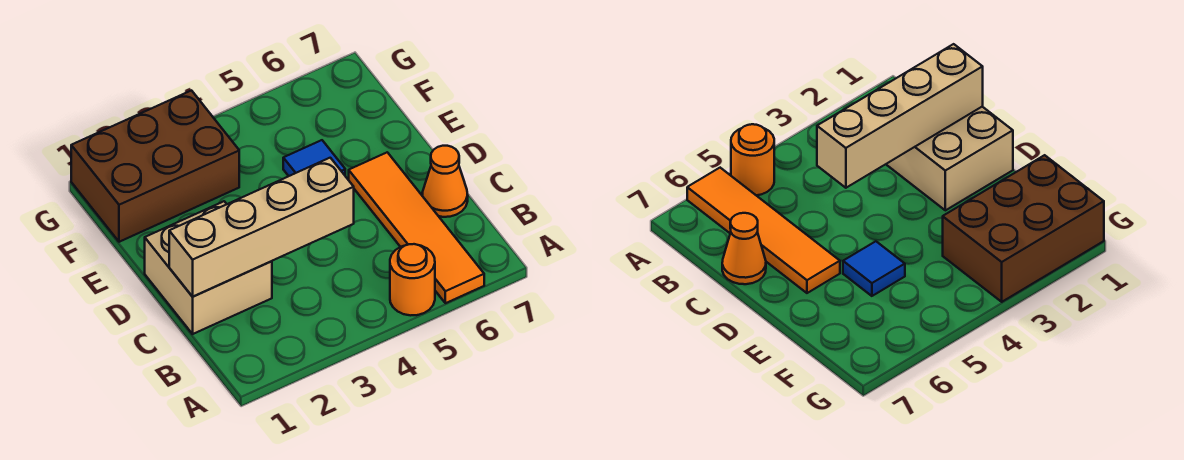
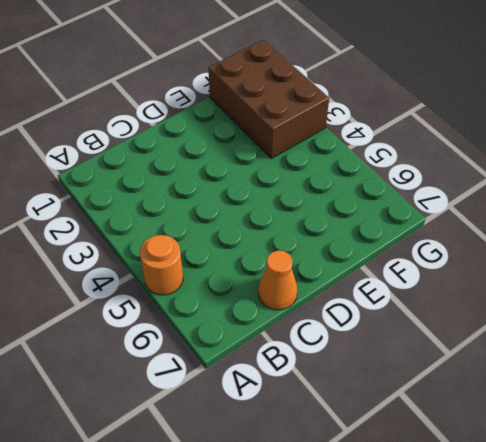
none -> orange tile A6:D6 level 1
none -> tan brick C1:D2 level 1

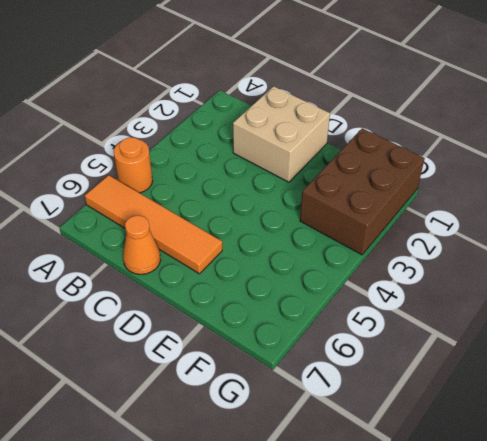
none -> blue tile E5 level 1
none -> tan brick C1:C4 level 2

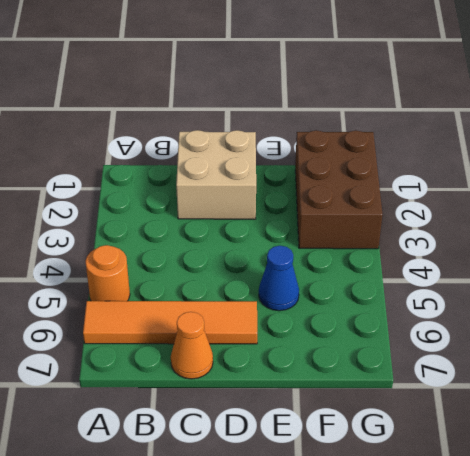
blue cone E5 level 1 -> blue tile E5 level 1
none -> tan brick C1:C4 level 2

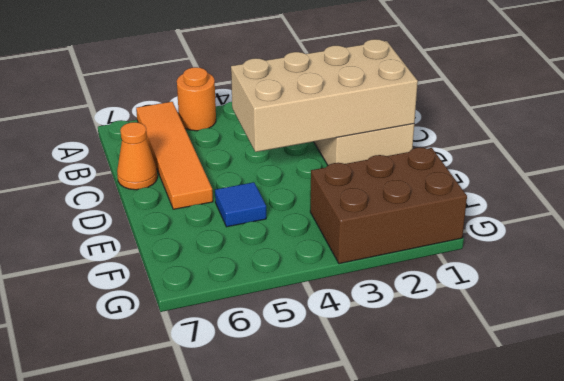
tan brick C1:D4 level 2 -> tan brick C1:C4 level 2

